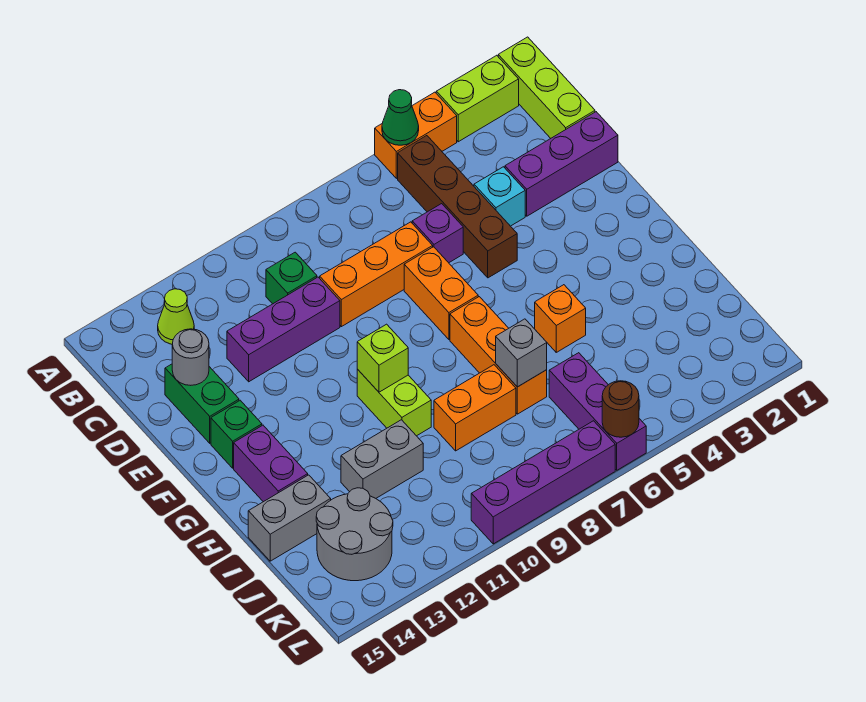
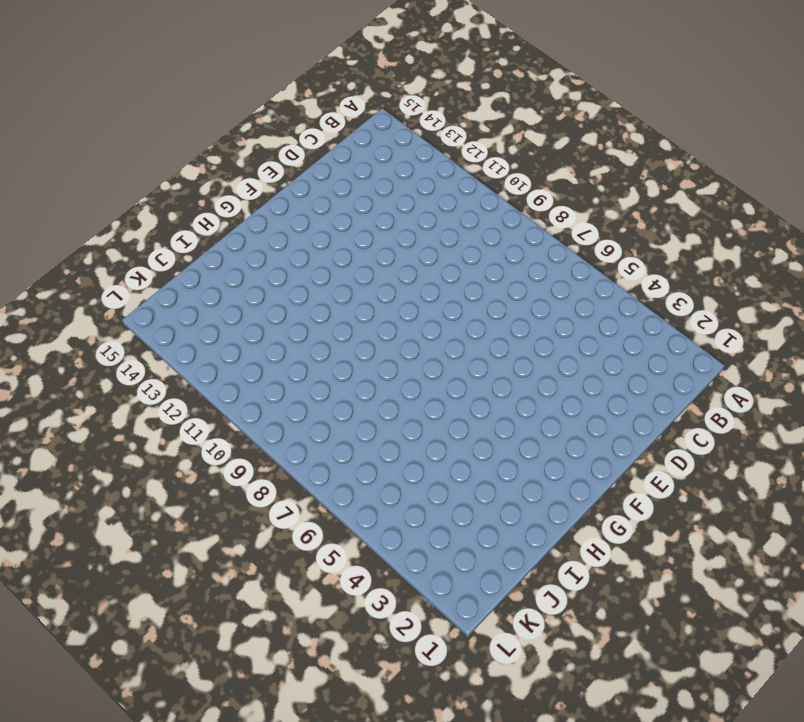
none -> lime brick A1:C1 level 1
none -> lime brick A2:A3 level 1
none -> orange brick A4:A5 level 1

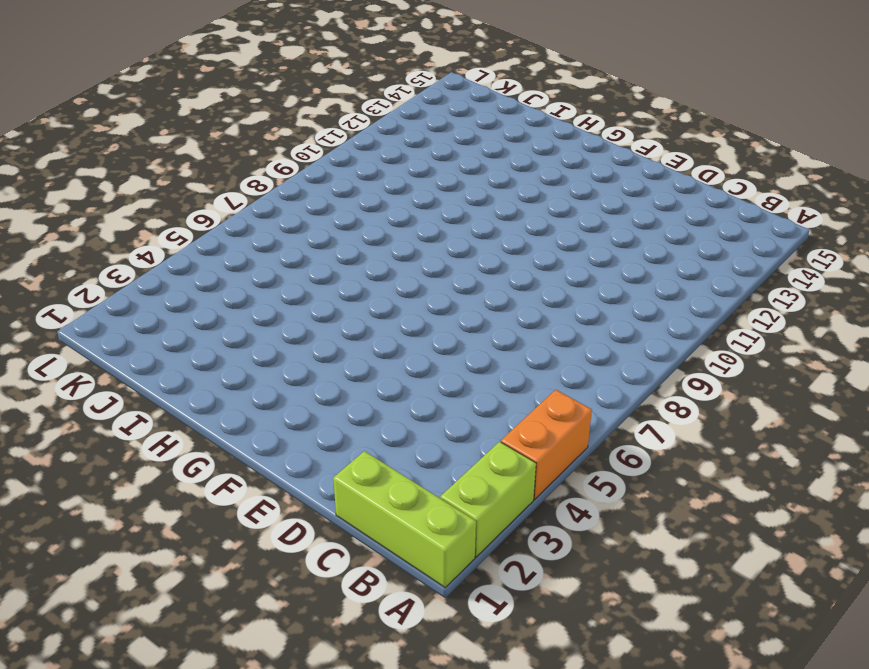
none -> brown brick B5:E5 level 1
none -> lime cone B13 level 1
none -> green brick C10 level 1

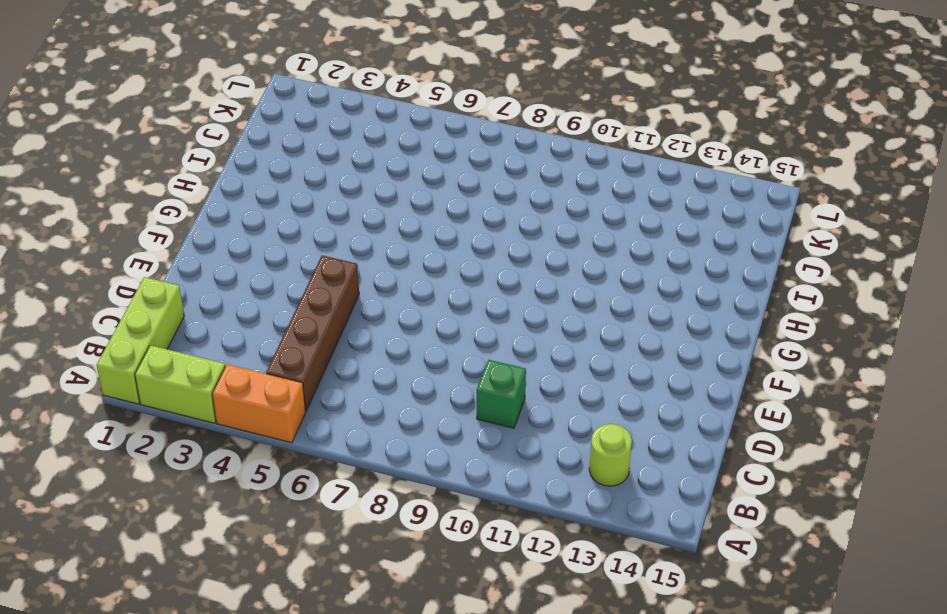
lime round brick B13 level 1 -> lime cone B13 level 1
none -> purple brick D1:D3 level 1
none -> cyan brick D4 level 1
none -> purple brick D6 level 1

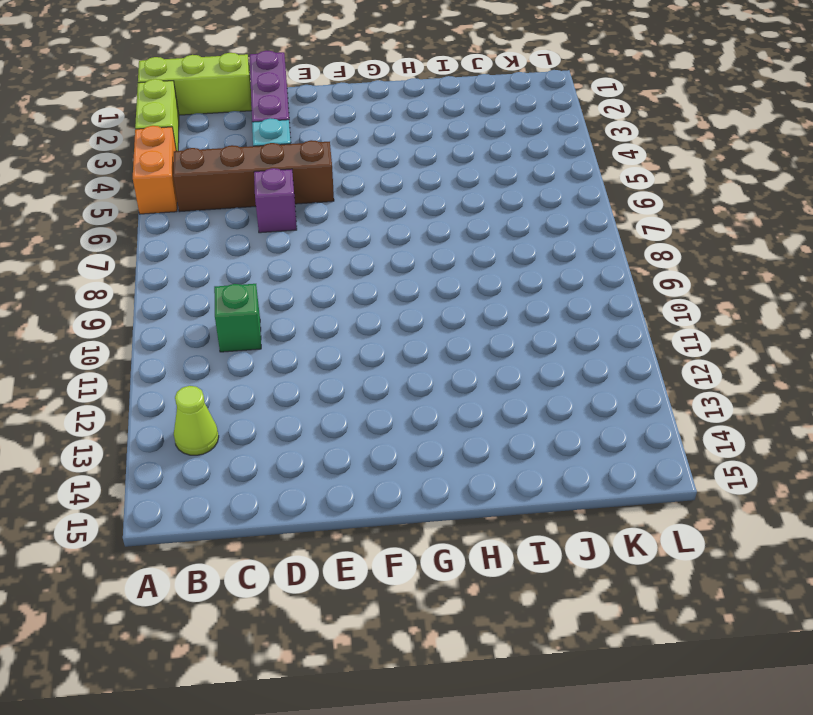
none -> orange brick D7:D9 level 1
none -> purple brick D10:D12 level 1
none -> green brick D14:E14 level 1

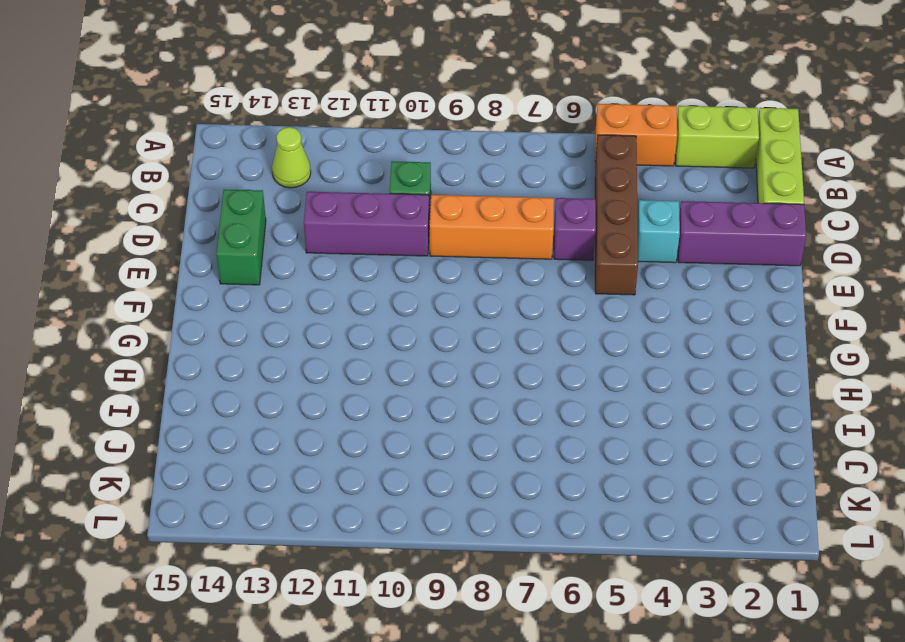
none -> orange brick E7:F7 level 1
none -> green brick F14 level 1
none -> orange brick G7:I7 level 1

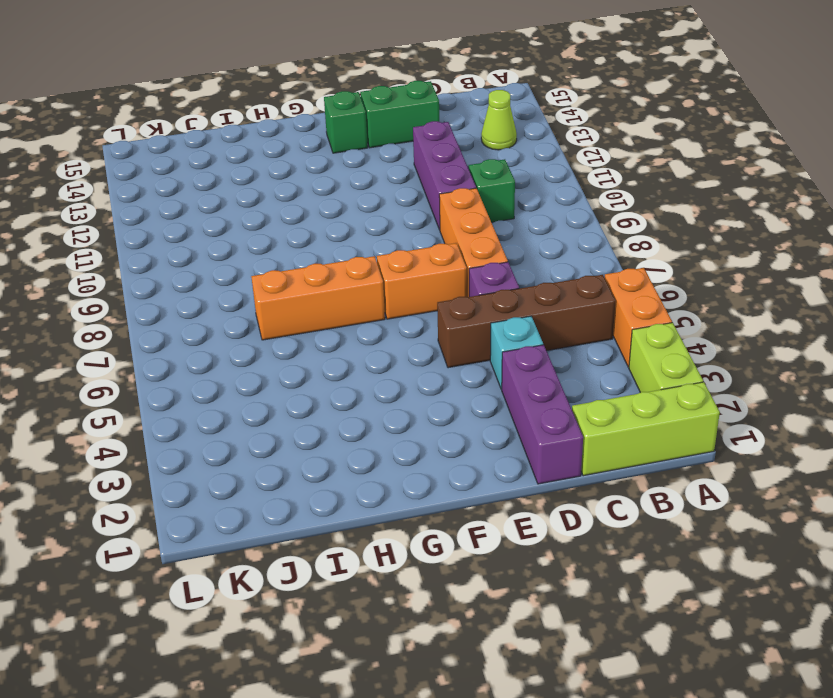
none -> lime brick G10:H10 level 1
none -> purple brick G14:H14 level 1
none -> orange brick H5 level 1

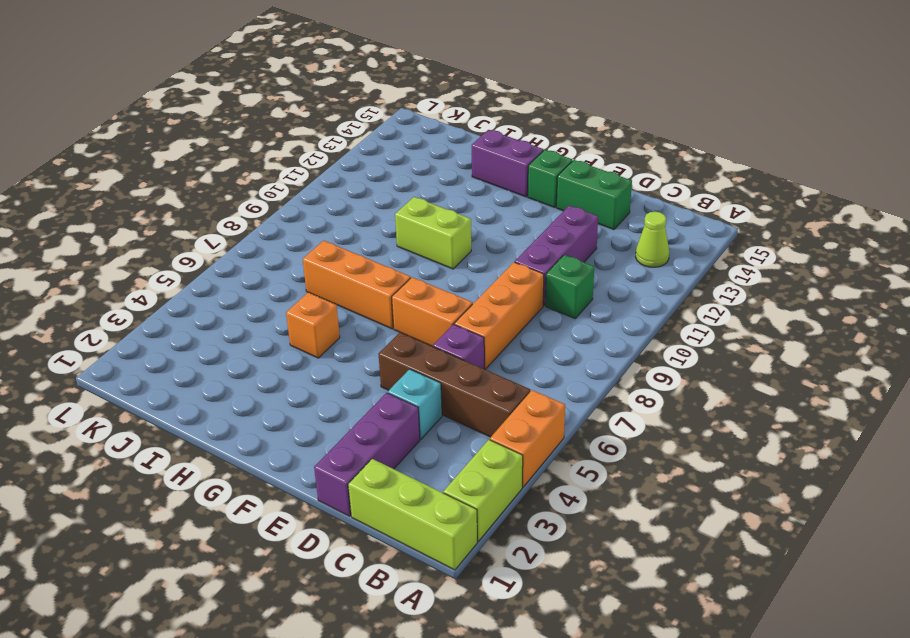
none -> orange brick I8:I9 level 1
none -> grey brick I11:I12 level 1
none -> grey brick I14:I15 level 1

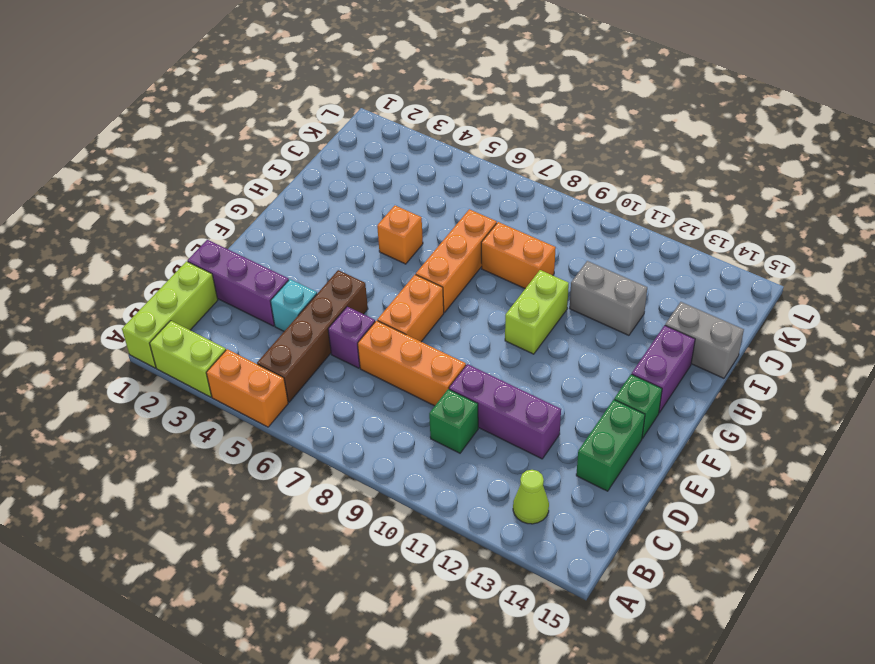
none -> purple brick J6:L6 level 1
none -> grey round brick J13:K14 level 1
none -> purple brick L7:L10 level 1

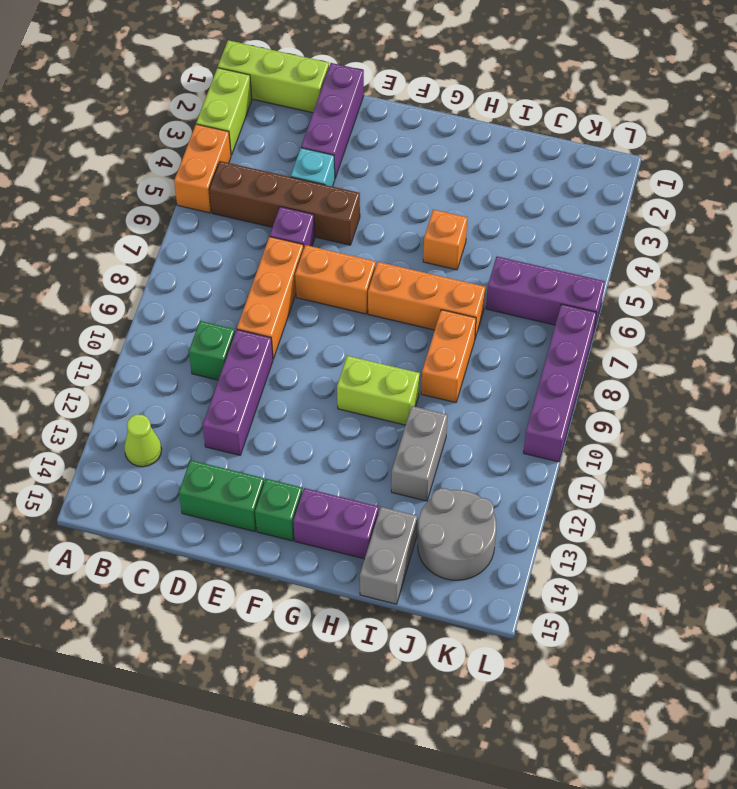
none -> green cone A5 level 2
none -> grey round brick D14 level 2
none -> lime brick G10 level 2

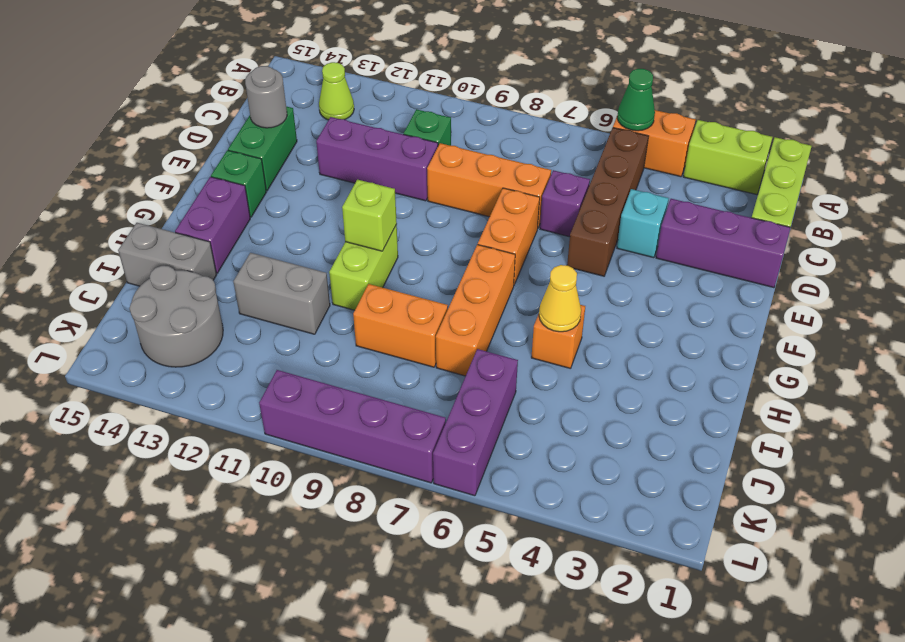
yellow cone H5 level 2 -> none
none -> grey brick I7 level 2
none -> brown round brick L6 level 2

